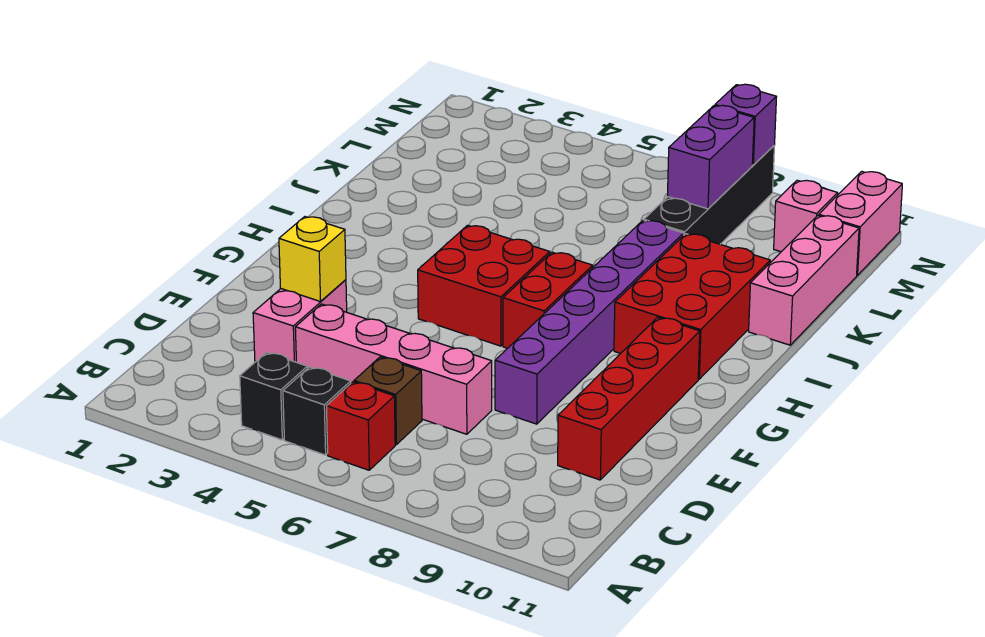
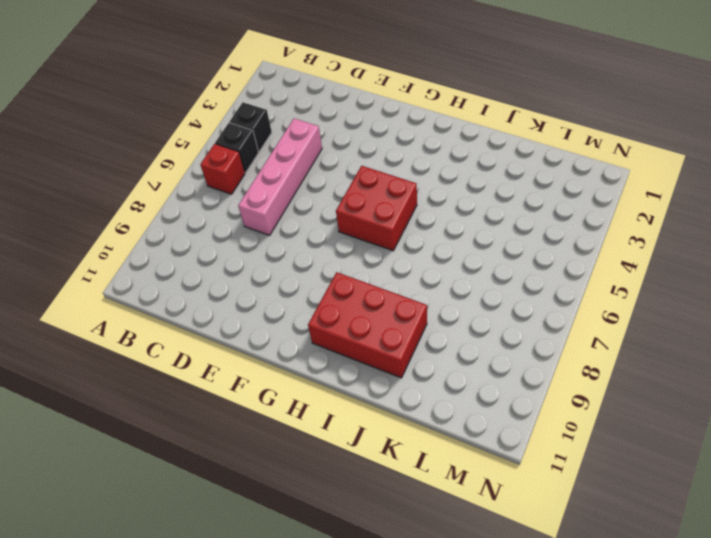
none -> brown brick C6 level 1
none -> pink brick D3:E3 level 1
none -> red brick D10:G10 level 1

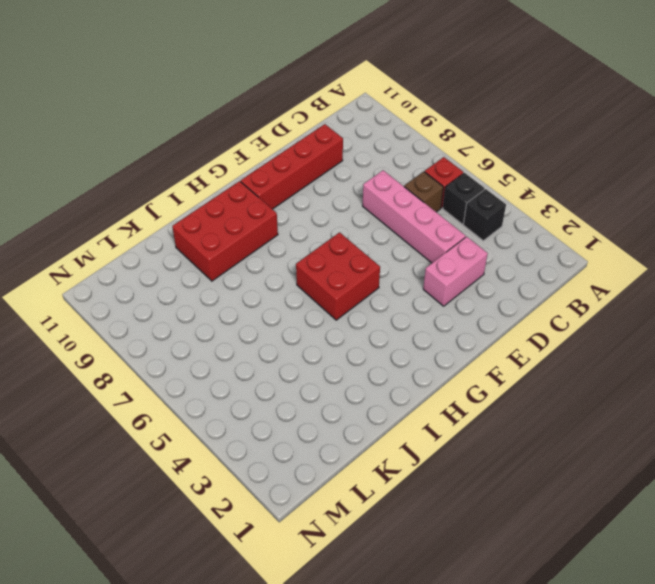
none -> purple brick E8:J8 level 1
none -> red brick G7:H7 level 1
none -> pink brick J11:L11 level 1

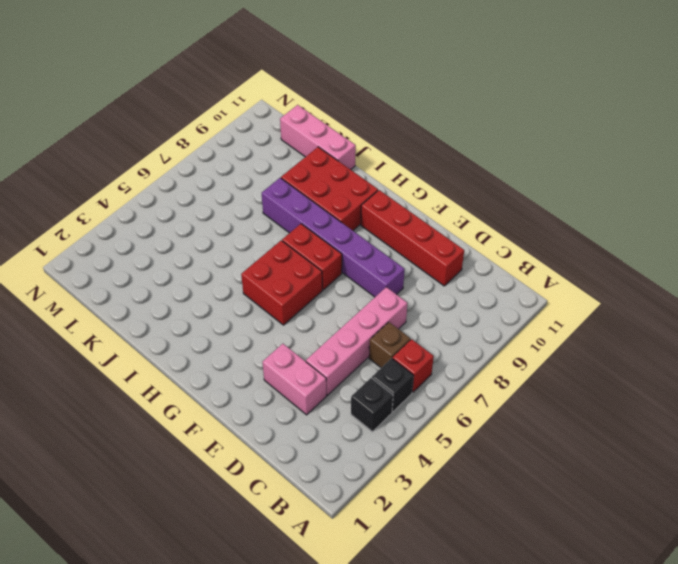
none -> black brick K8:N8 level 1
none -> pink brick M10 level 1
none -> pink brick M11:N11 level 1

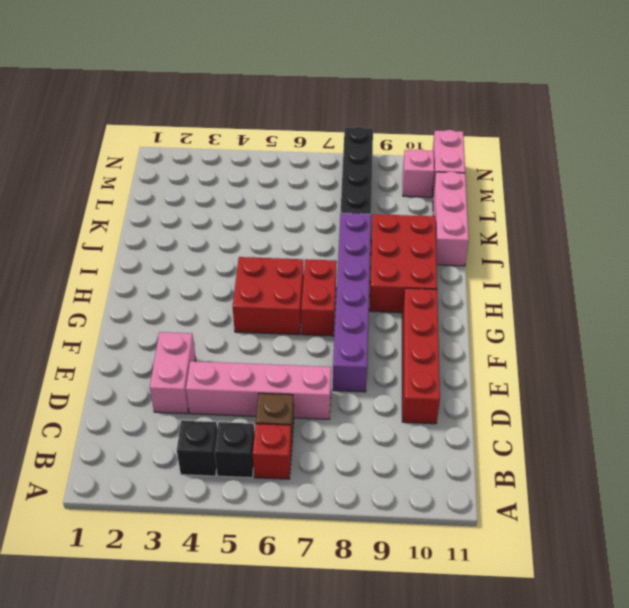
none -> yellow brick E3 level 2
none -> purple brick L8:M8 level 2
none -> purple brick N8 level 2

